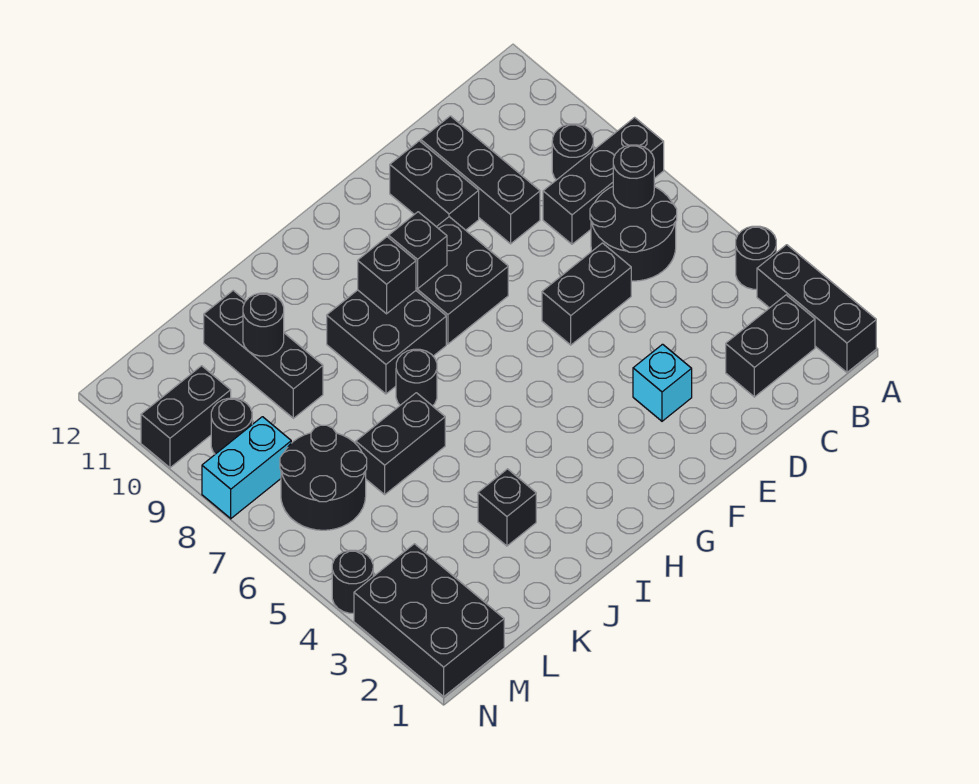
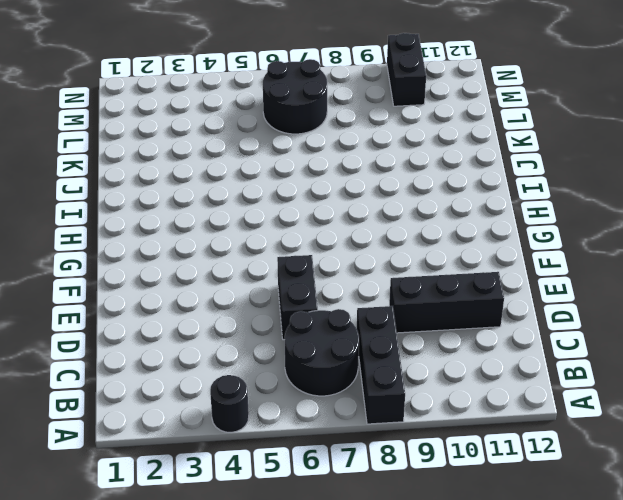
none -> black brick A1:A3 level 1
none -> black brick B2:C2 level 1
none -> black round brick B9 level 1

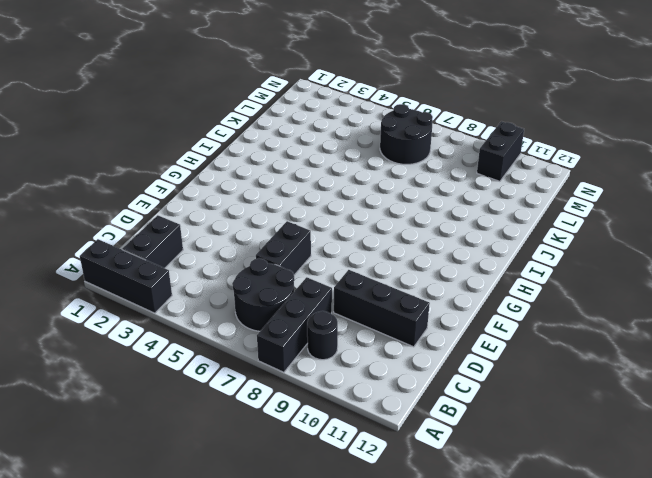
none -> black round brick A4 level 1
none -> cyan brick E3 level 1
none -> black brick E10:E11 level 1

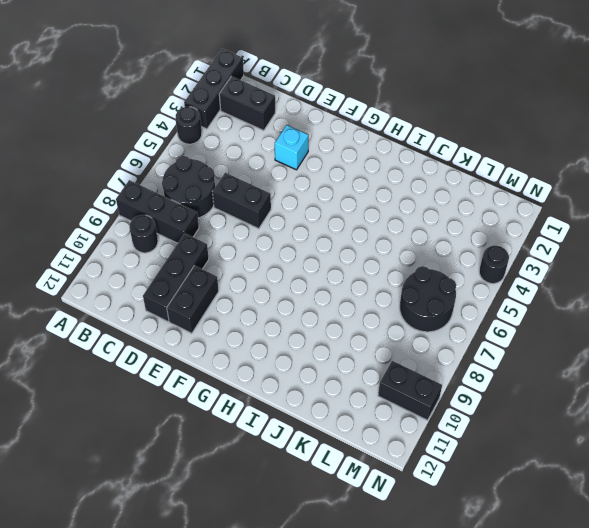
none -> black brick F8:G9 level 1
none -> black brick H8:I9 level 1
none -> black round brick I7 level 1

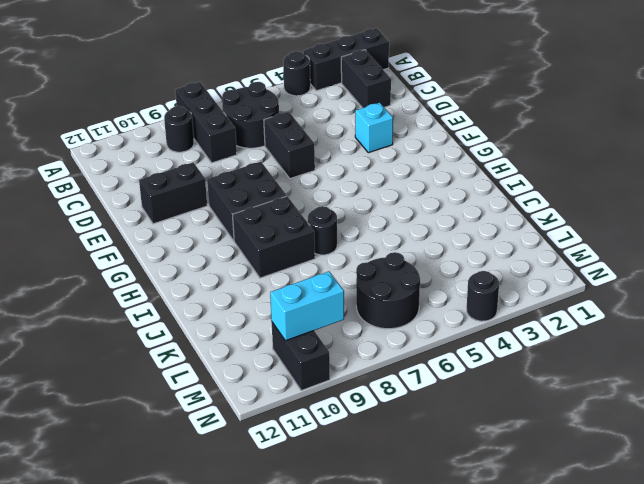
cyan brick M9:M10 level 2 -> cyan brick M8:N8 level 1
none -> black brick D9:D11 level 1
none -> black brick J3 level 1
none -> black brick J6:K6 level 1

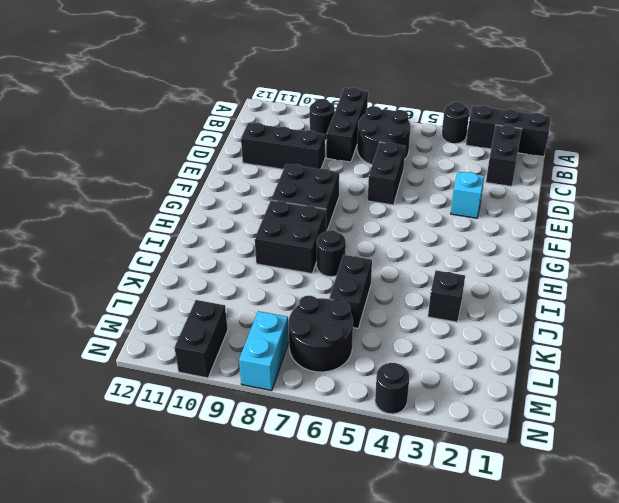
none -> black brick E10:E11 level 1
none -> black brick K9:K11 level 1
none -> black brick M1:N3 level 1

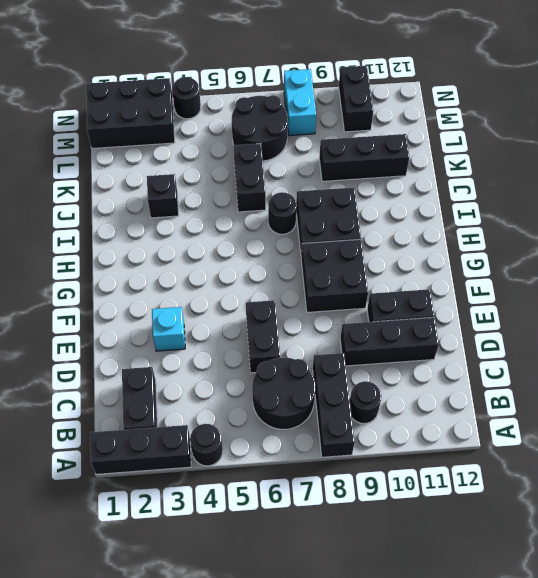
none -> black round brick M9 level 1
none -> black round brick B7 level 2
none -> black brick G9 level 2

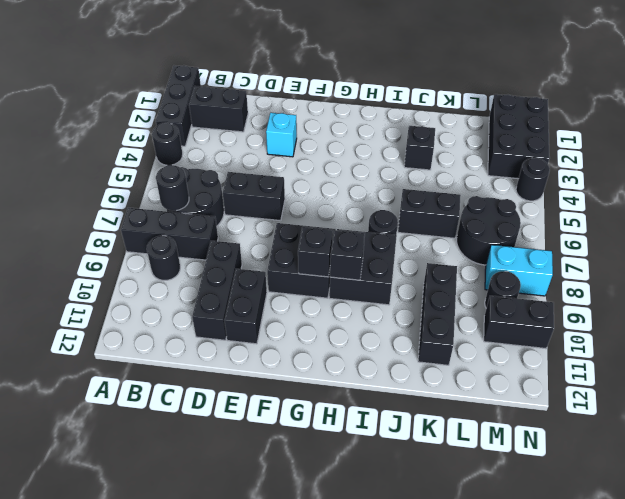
none -> black round brick K10 level 2

